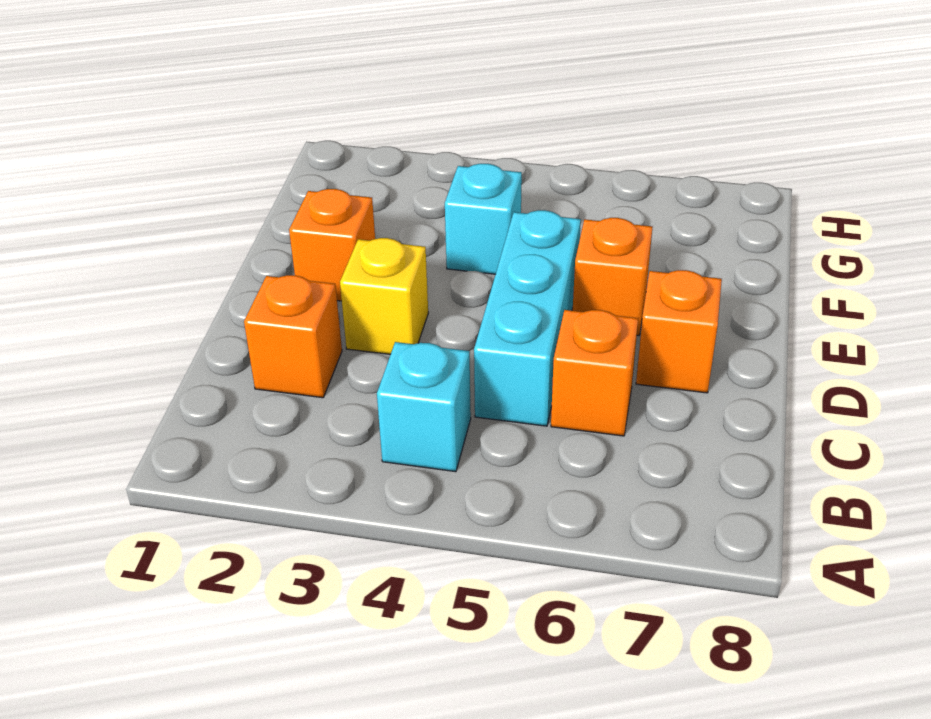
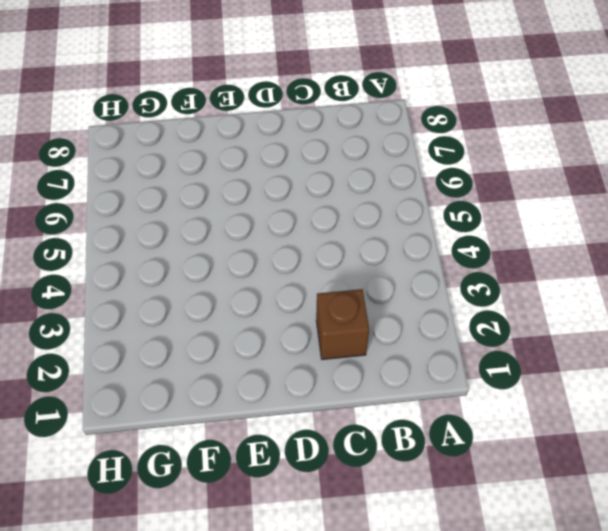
brown brick C2 level 1 -> orange brick C2 level 1
none -> cyan brick B4 level 1
none -> cyan brick C5:E5 level 1

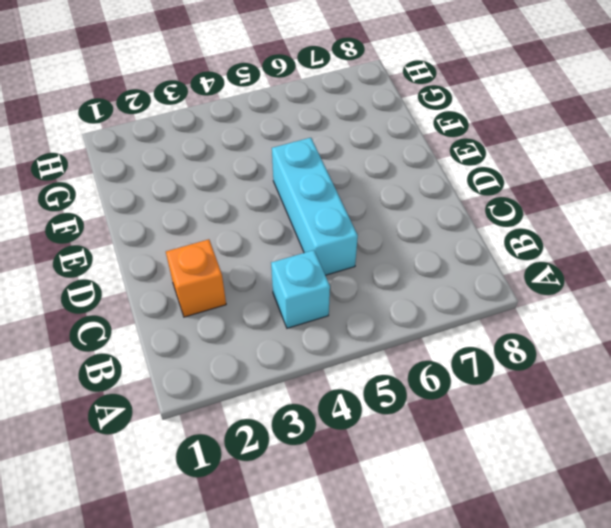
none -> orange brick C6 level 1
none -> yellow brick D3 level 1

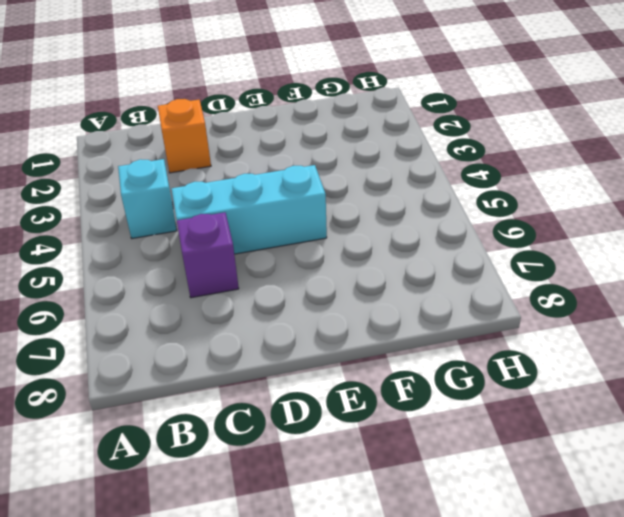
purple brick C6 level 1 -> orange brick C6 level 1
none -> yellow brick D3 level 1
none -> orange brick D7 level 1

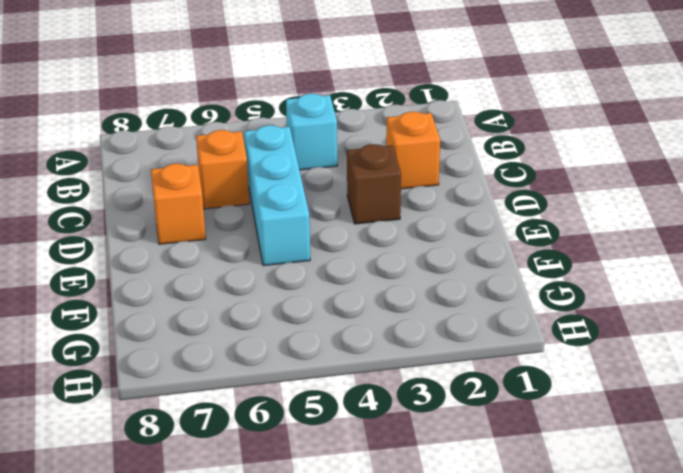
brown brick D3 level 1 -> yellow brick D3 level 1
none -> orange brick E2 level 1
none -> orange brick E6 level 1

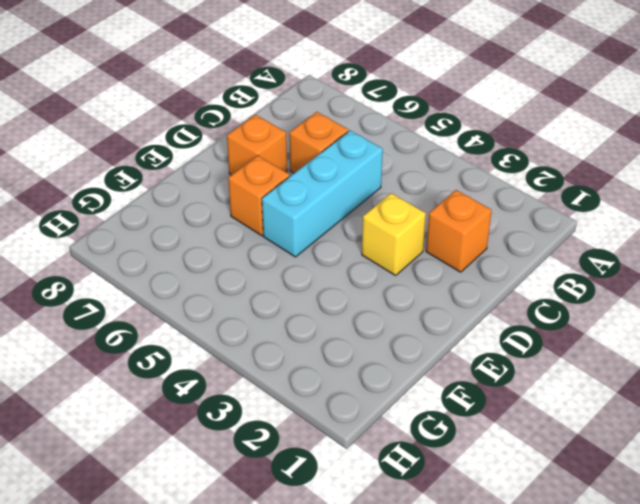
none -> cyan brick B4 level 1
none -> orange brick E2 level 1

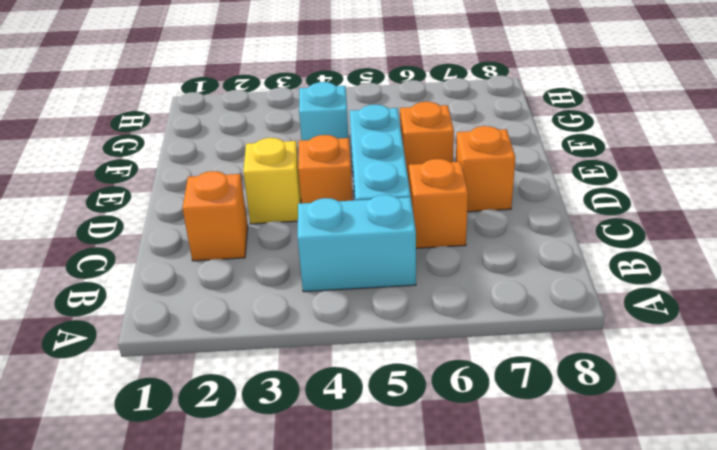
cyan brick B4:B5 level 1 -> cyan brick B4 level 1
orange brick D4 level 1 -> orange brick E2 level 1

